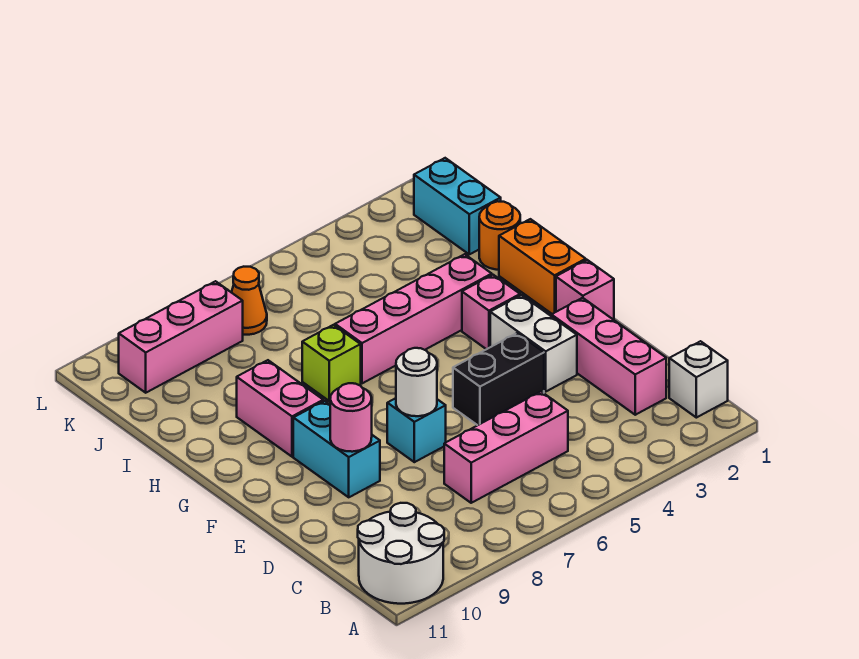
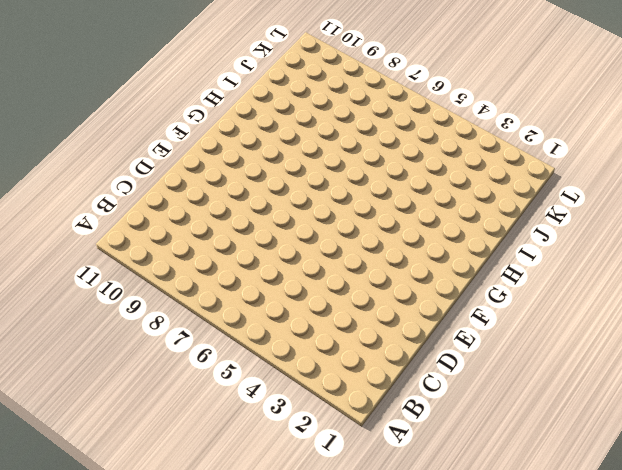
none -> white round brick A10:B11 level 1
none -> white brick B1 level 1
none -> pink brick C2:E2 level 1

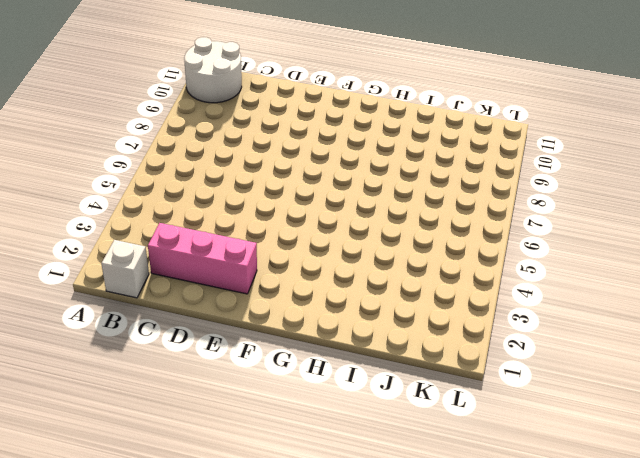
none -> pink brick C5:C7 level 1
none -> white brick E3:F3 level 1
none -> black brick E4:E5 level 1

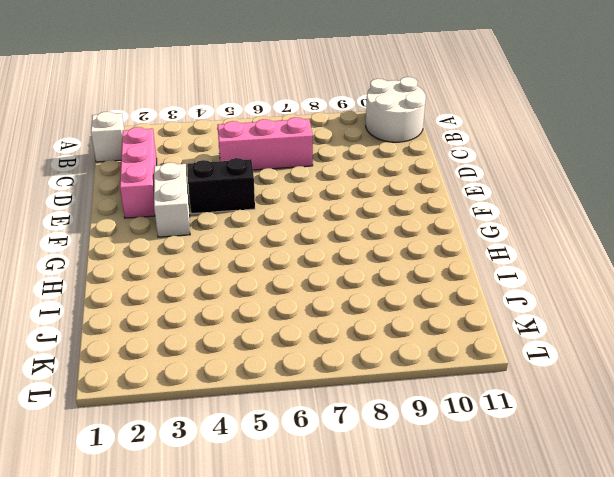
none -> cyan brick E7 level 1
none -> cyan brick E9:F9 level 1
none -> pink brick F1 level 1

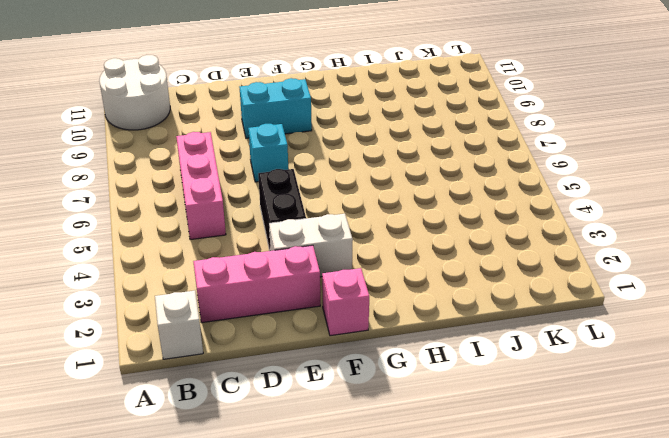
none -> orange brick G1:H1 level 1
none -> pink brick G3 level 1
none -> pink brick G9:H9 level 1

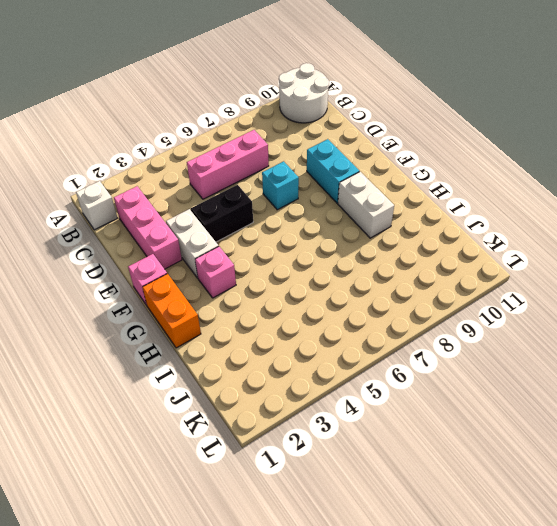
white brick G9:H9 level 1 -> pink brick G9:H9 level 1
none -> pink brick H3:H6 level 1
none -> lime brick H7 level 1
none -> orange round brick I1 level 1

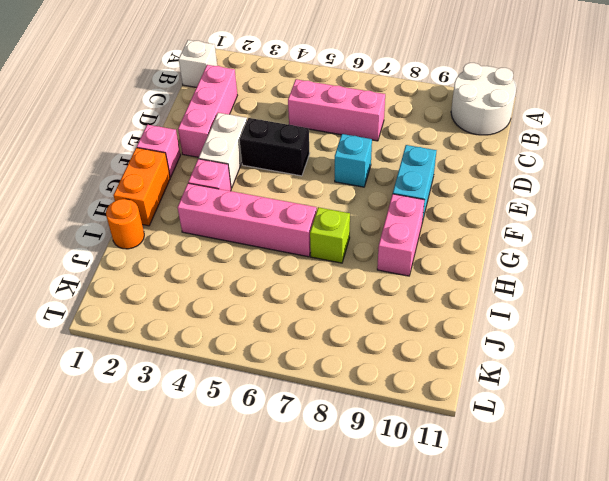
none -> cyan brick J1:K1 level 1
none -> orange cone K7 level 1
none -> pink brick K8:K10 level 1

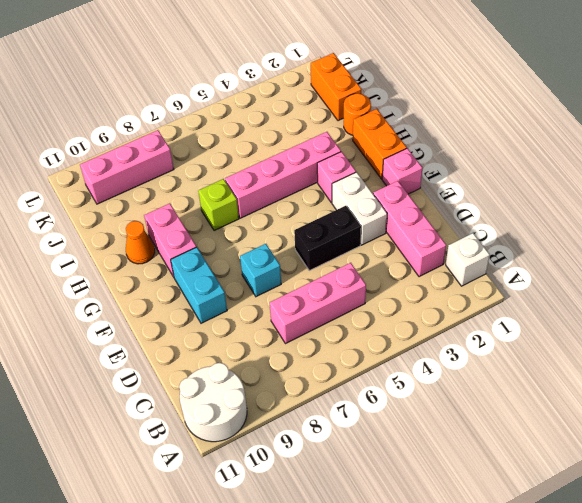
orange cone H10 level 1 -> orange cone K7 level 1
orange brick J1:K1 level 1 -> cyan brick J1:K1 level 1
none -> white round brick E7 level 2
none -> pink round brick E9 level 2

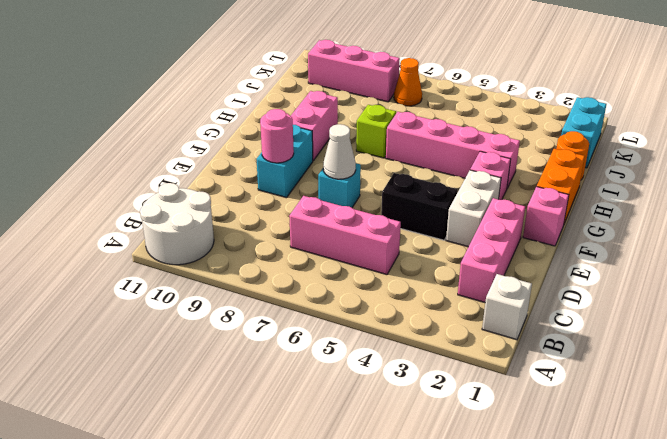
white cone E7 level 2 -> white round brick E7 level 2

